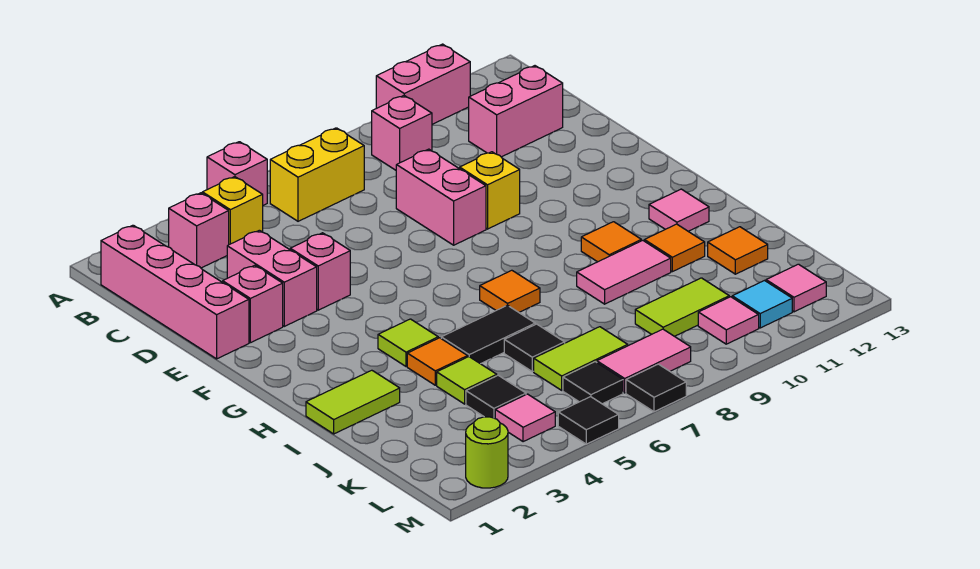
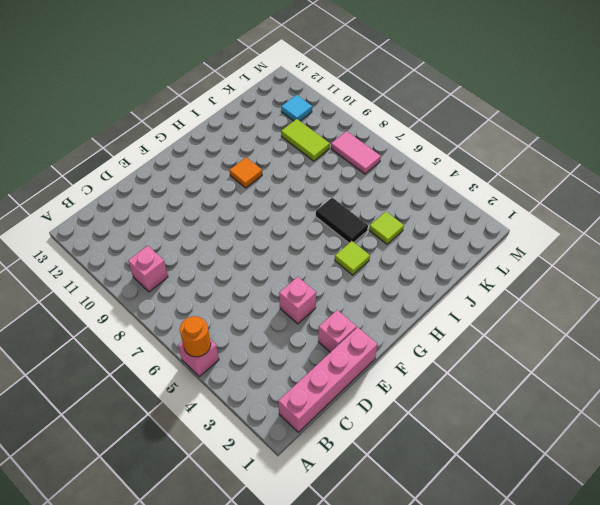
orange round brick A5 level 2 -> none
none -> pink brick A10:A11 level 1
none -> pink brick B3 level 1
none -> yellow brick B4 level 1
none -> yellow brick B6:B7 level 1

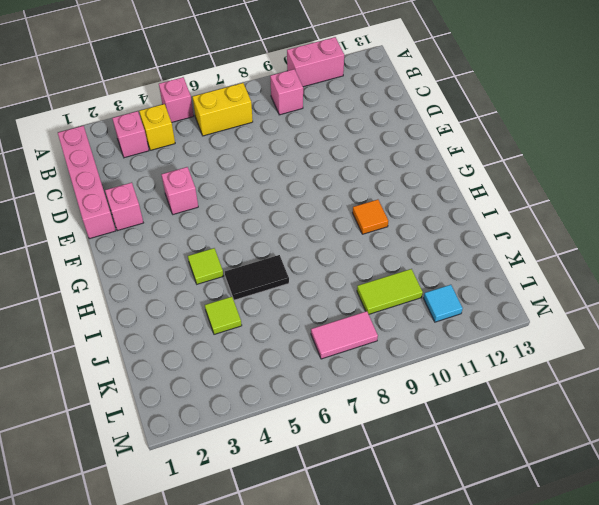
none -> pink brick C11:C12 level 1
none -> pink brick D3:E3 level 1
none -> pink brick D8:E8 level 1
none -> yellow brick E9 level 1

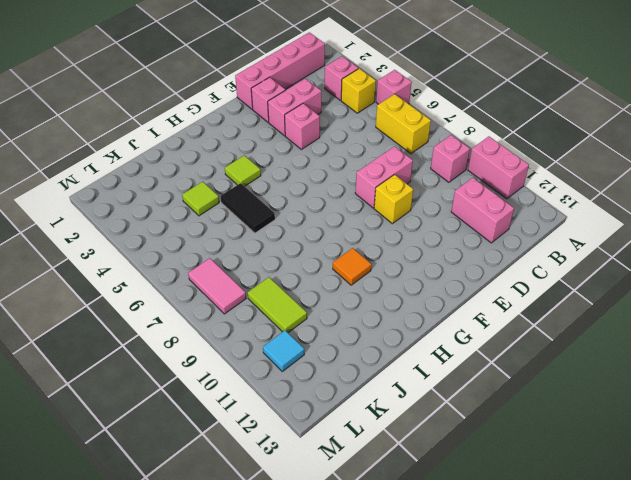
none -> orange tile H7 level 1
none -> pink tile H12 level 1
none -> lime tile I1:I2 level 1
none -> orange tile I4 level 1

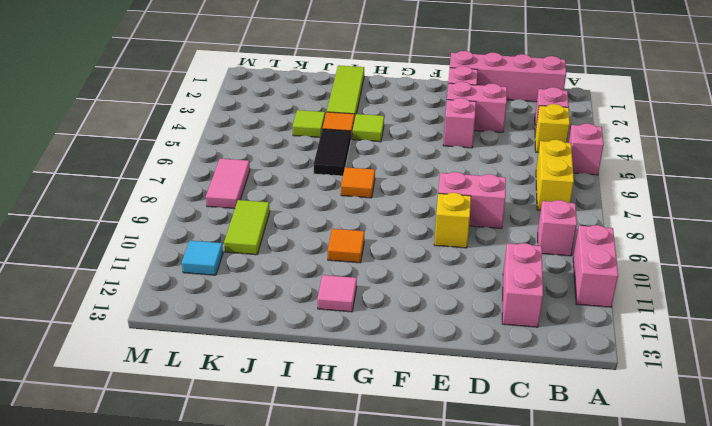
lime tile I1:I3 level 1 -> lime tile I1:I2 level 1
none -> pink tile I9:I10 level 1
none -> orange tile I11 level 1
none -> black tile J6 level 1
none -> orange tile J12 level 1

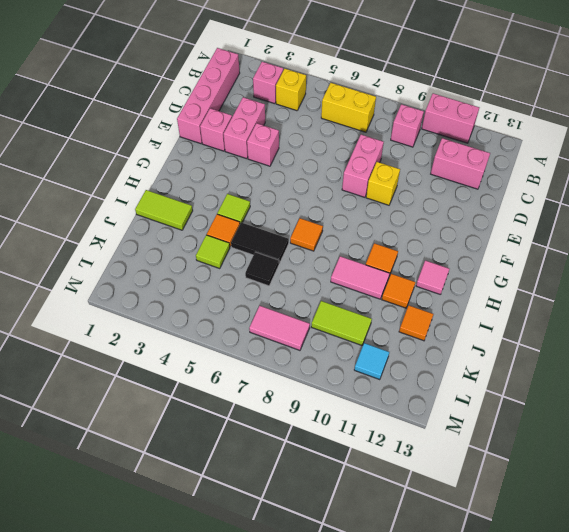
none -> pink brick A5 level 1
none -> black tile K4 level 1
none -> lime tile K6:K7 level 1
none -> pink tile L4 level 1

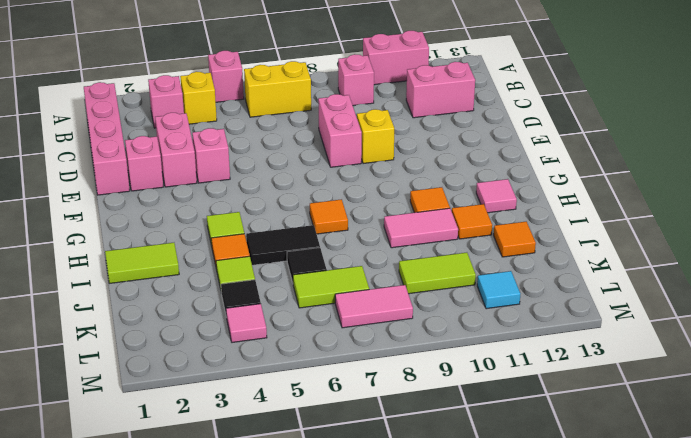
none -> black tile L6 level 1
none -> pink tile L10 level 1
none -> pink tile L12 level 1
none -> lime round brick M2 level 1

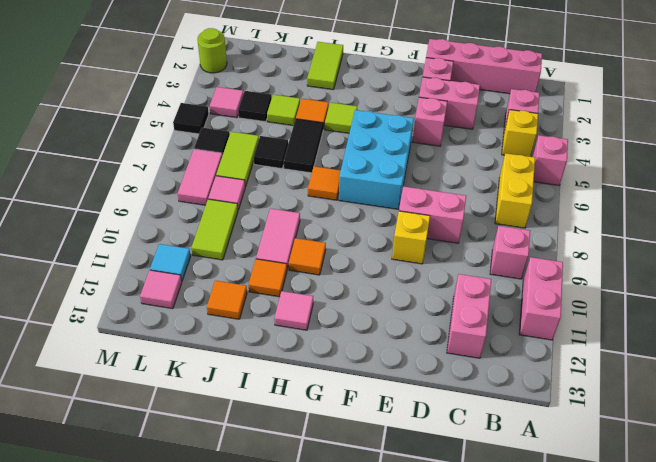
cyan brick F5:G7 level 1 -> none
pink tile K8 level 1 -> pink tile L10 level 1
none -> black tile M7 level 1

